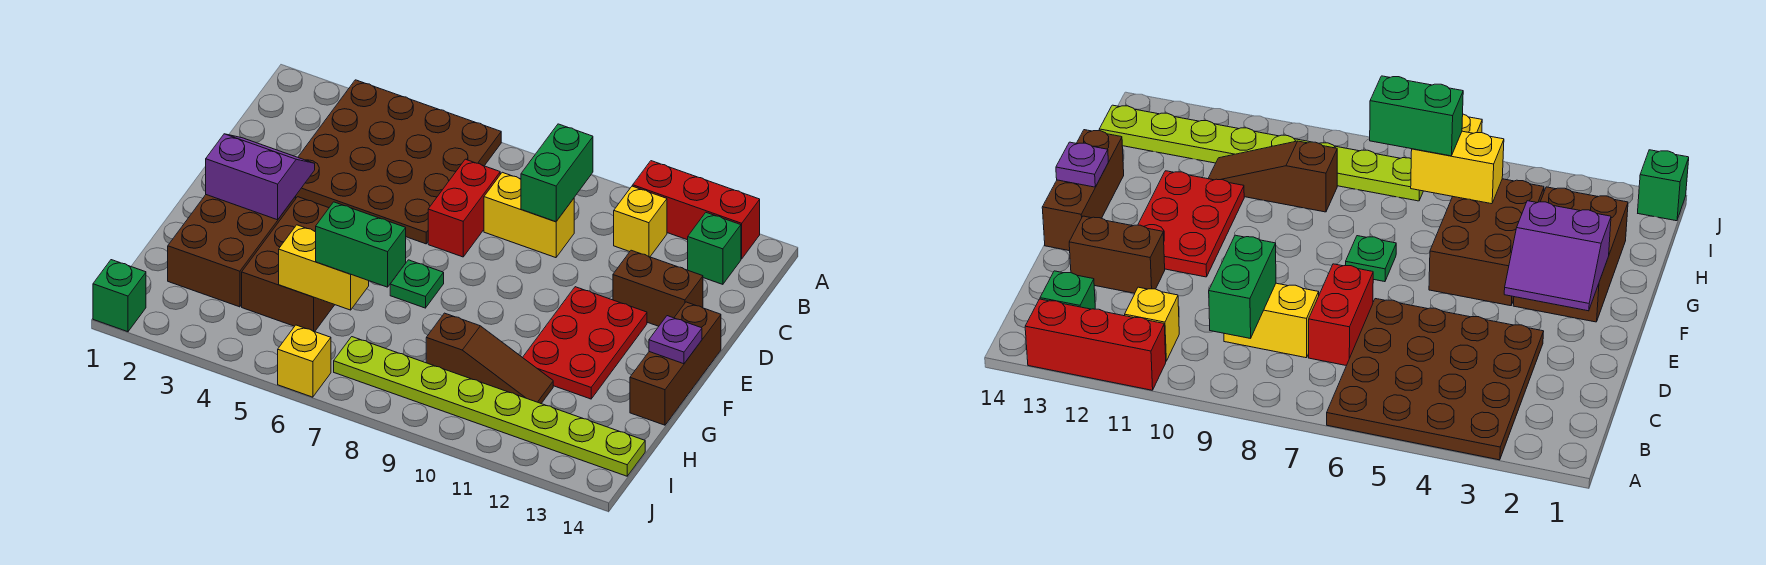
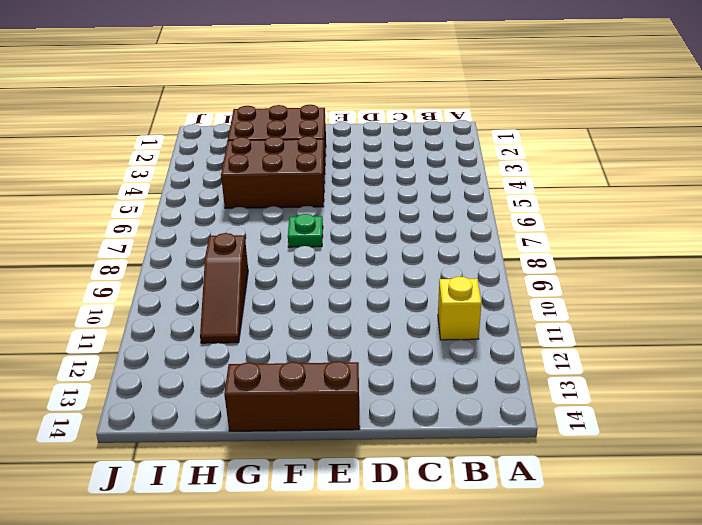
none -> brown plate A3:D6 level 1
none -> red brick A11:A13 level 1
none -> green brick B13 level 1

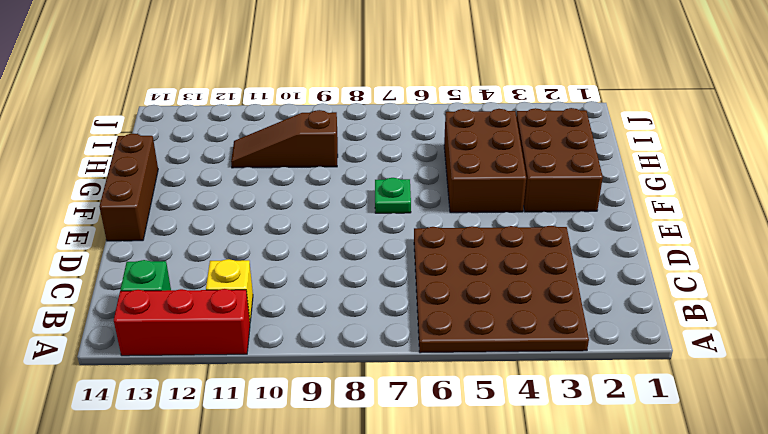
none -> red brick C7:D7 level 1
none -> yellow brick C8:C9 level 1
none -> brown brick D12:D13 level 1

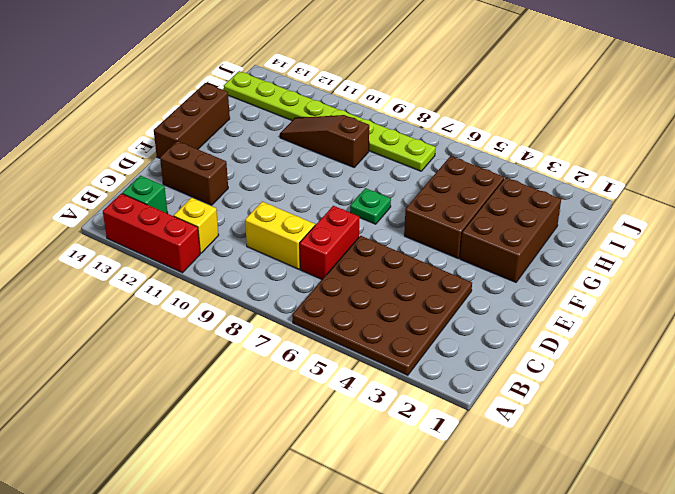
none -> red plate E11:G12 level 1
none -> green brick J1 level 1
none -> yellow brick J6 level 1

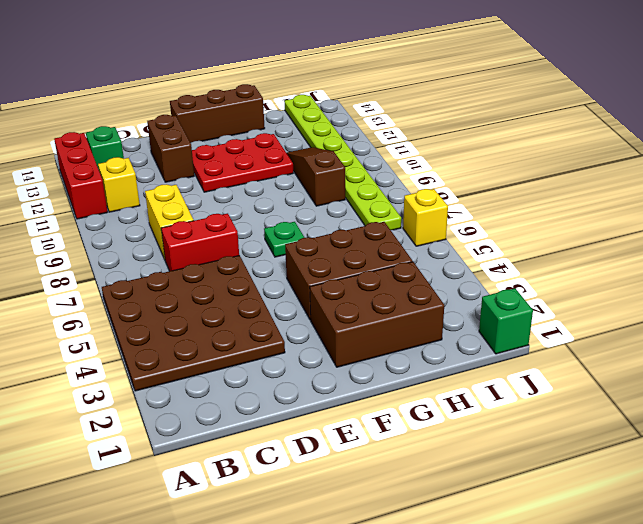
none -> green brick B9:C9 level 2
none -> purple slope E2:F3 level 2 top F
none -> purple plate F14 level 2

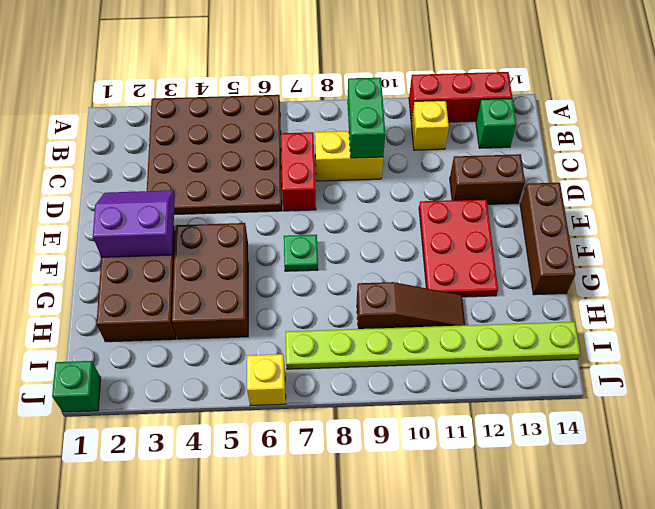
none -> purple plate F14 level 2
none -> yellow brick H5:H6 level 2
none -> green brick H6:H7 level 3

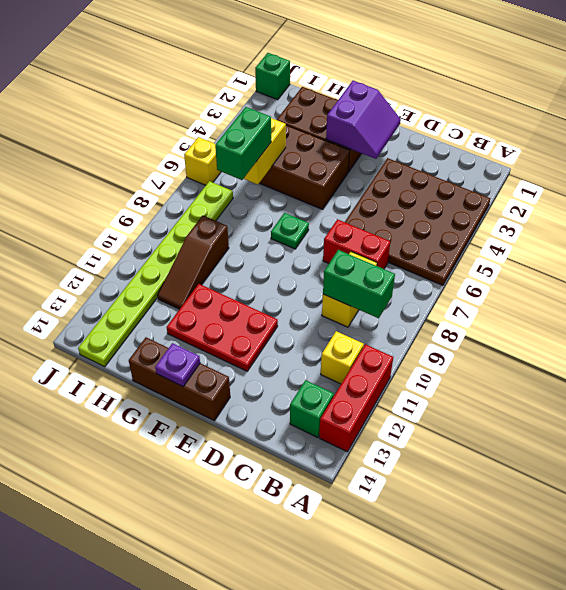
none -> brown brick D12:D13 level 1

